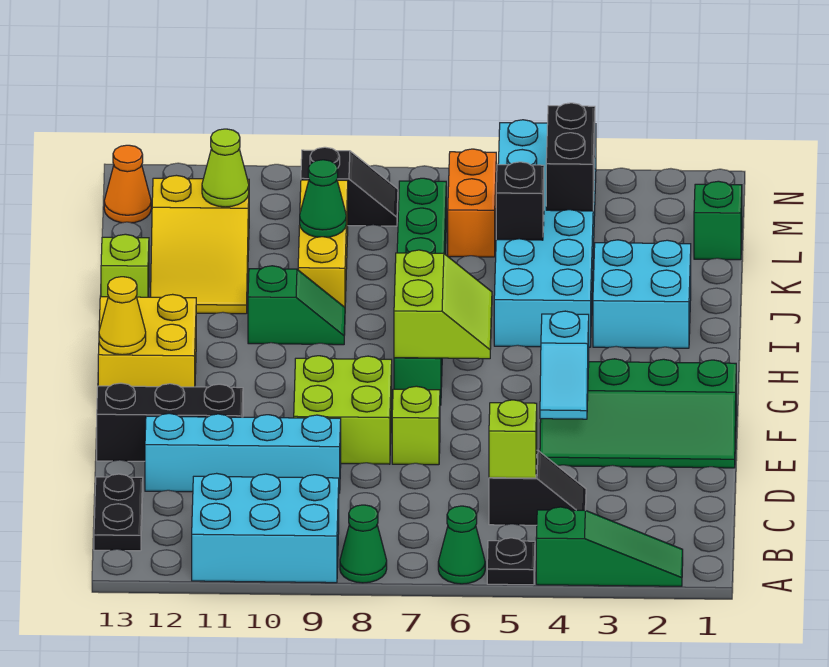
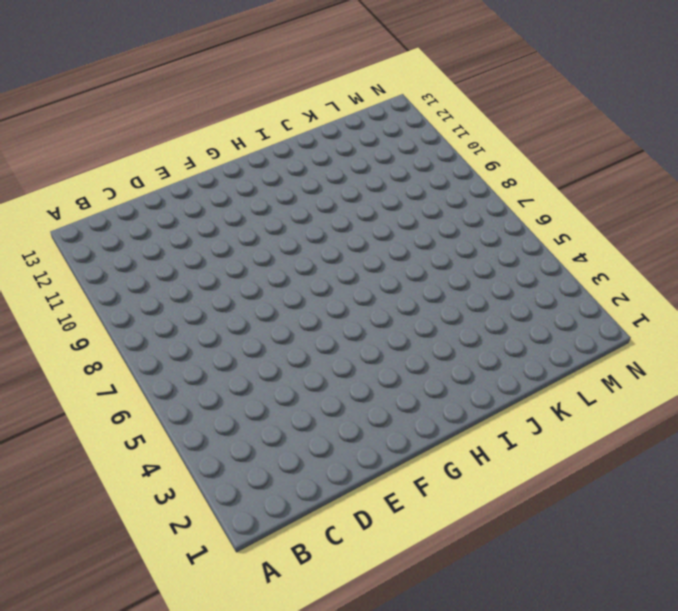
none -> green slope A2:A4 level 1 top 4
none -> black plate A5 level 1
none -> green cone A6 level 1
none -> green cone A8 level 1

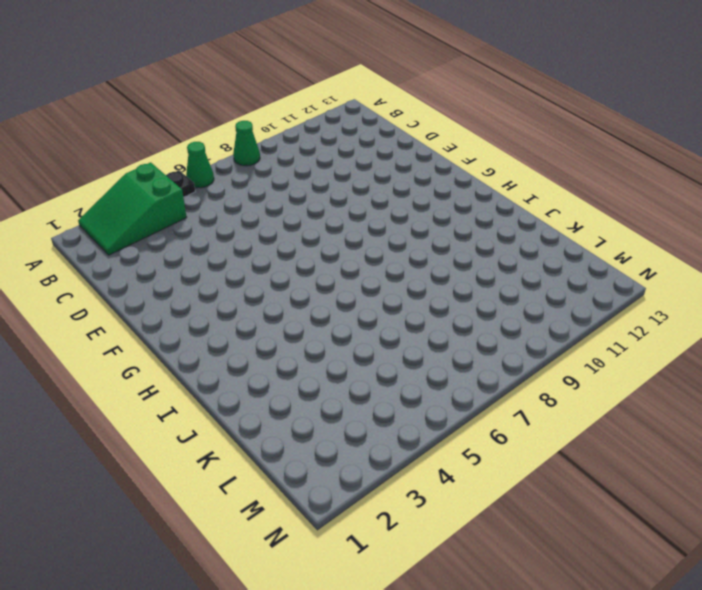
green slope A2:B4 level 1 top 4 -> green slope A2:A4 level 1 top 4
none -> cyan brick A9:B11 level 1
none -> black plate B13:C13 level 1
none -> black slope C4:C5 level 1 top 5
none -> cyan brick D9:D12 level 1

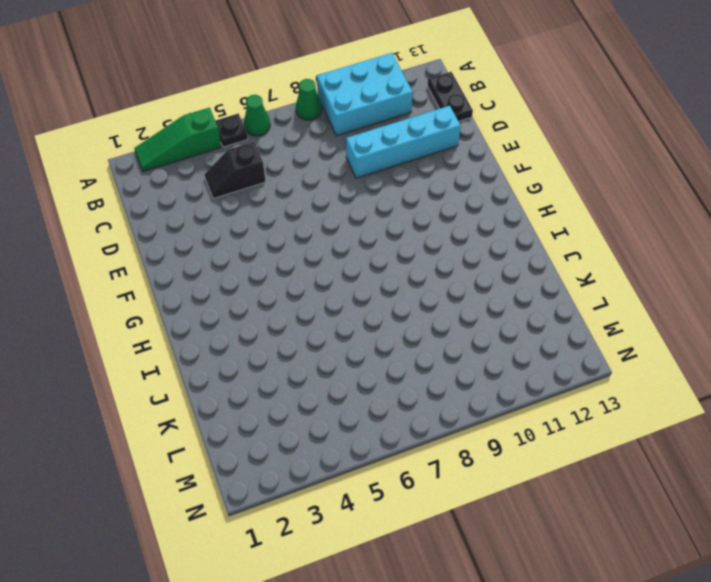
none -> green slope E1:F4 level 1 top F
none -> lime brick E7 level 1
none -> lime brick E8:F9 level 1
none -> black brick E11:E13 level 1

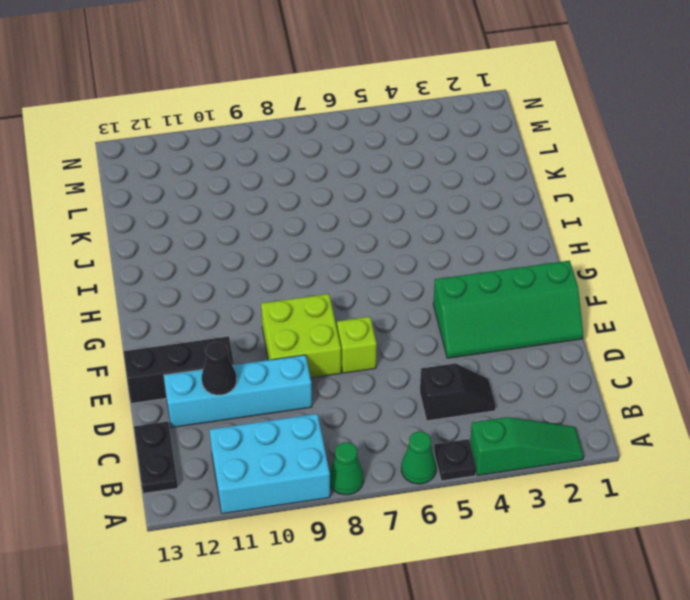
black cone D11 level 2 -> none
none -> green brick G7:L7 level 1
none -> yellow brick G12:H13 level 1
none -> cyan brick I2:J3 level 1
none -> cyan brick I4:N5 level 1

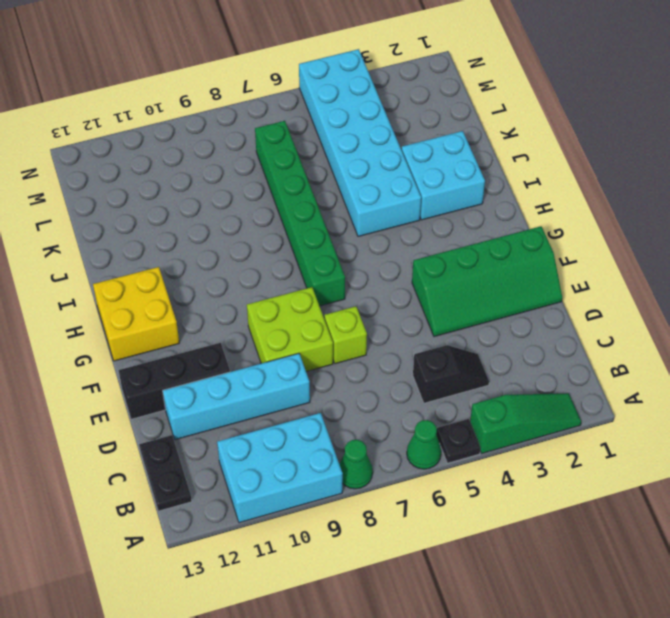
none -> green slope I9:I10 level 1 top 10
none -> yellow brick J9:L9 level 1
none -> yellow slope J11:L12 level 1 top L
none -> lime brick J13 level 1

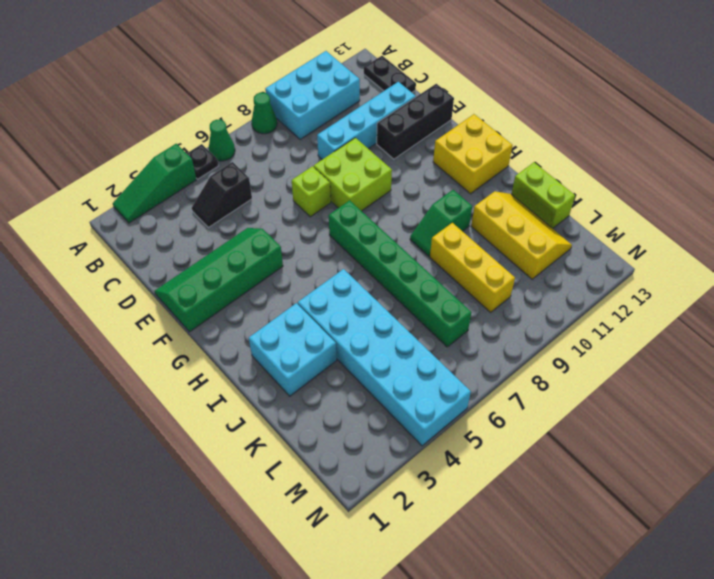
yellow slope J11:L12 level 1 top 11 -> yellow slope J11:L12 level 1 top L
lime brick J13:K13 level 1 -> lime brick J13 level 1
none -> green brick L1 level 1
none -> orange brick L6:M6 level 1
none -> black slope M8:M9 level 1 top 9
none -> orange cone M13 level 1

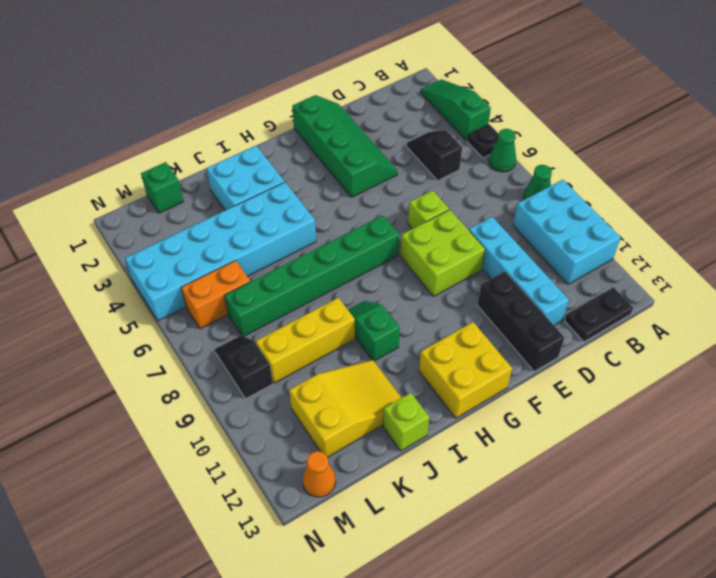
none -> lime brick C5 level 2
none -> cyan slope E4:F4 level 2 top F
none -> lime slope G6:H7 level 2 top 7
none -> yellow cone G13 level 2

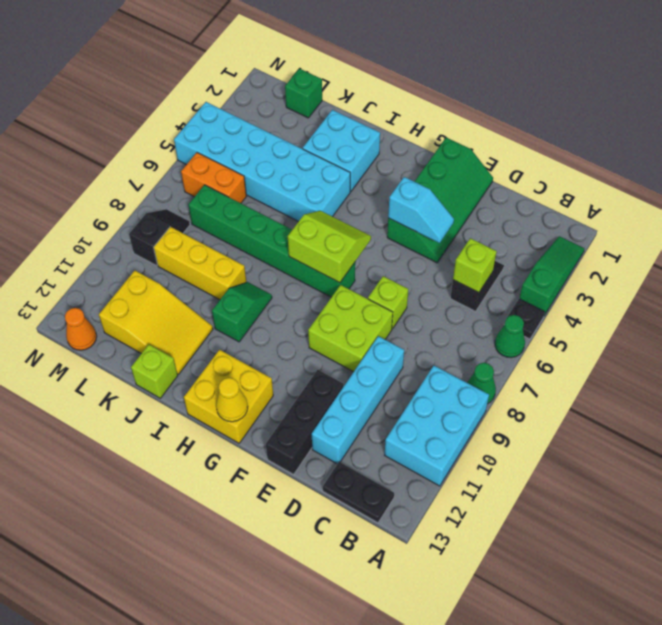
none -> black brick K5 level 2
none -> green cone K9 level 2
none -> black brick L4:M4 level 2
none -> lime cone L11 level 2

